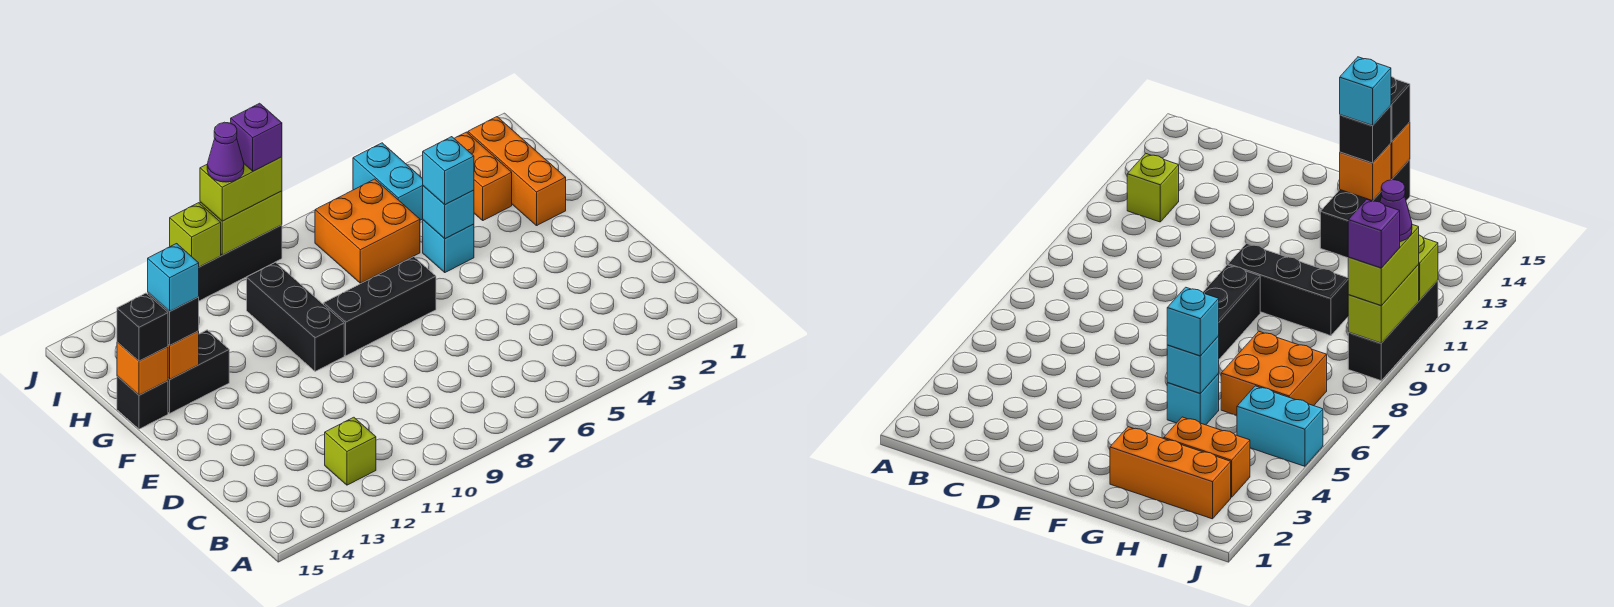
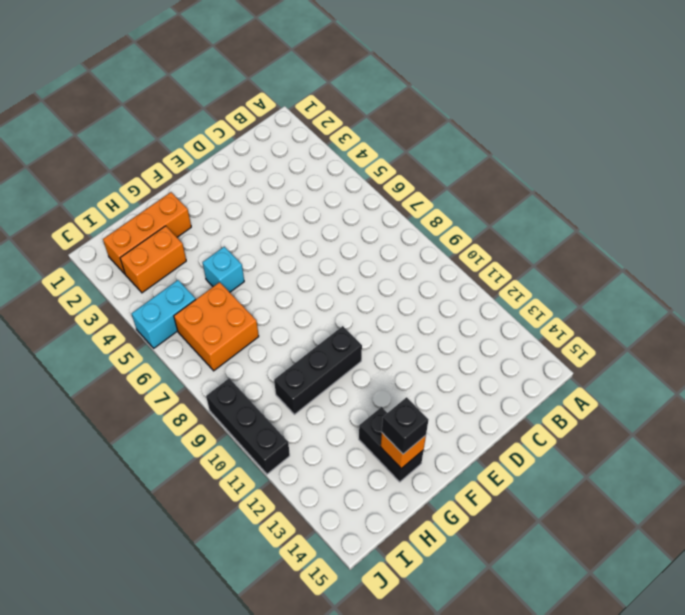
none -> lime brick B12 level 1
none -> black brick F7:F9 level 1
none -> black brick G15 level 1

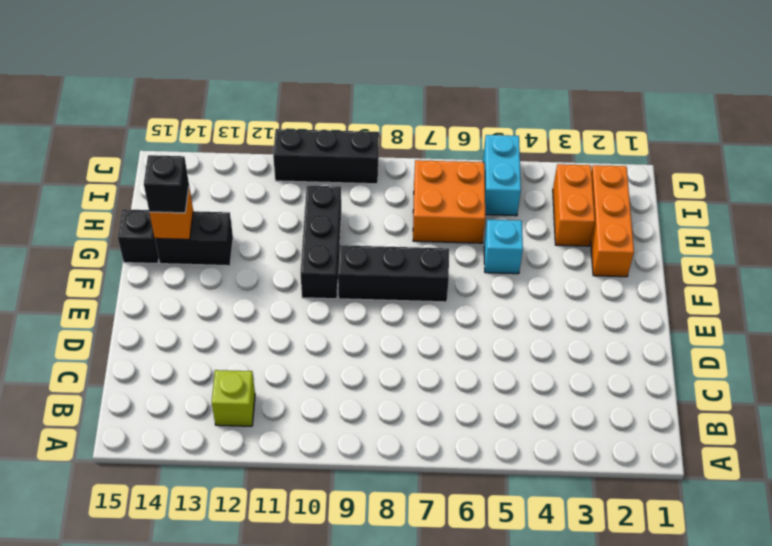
none -> cyan brick G5 level 2
none -> orange brick G15 level 2
none -> lime brick J9:J10 level 2

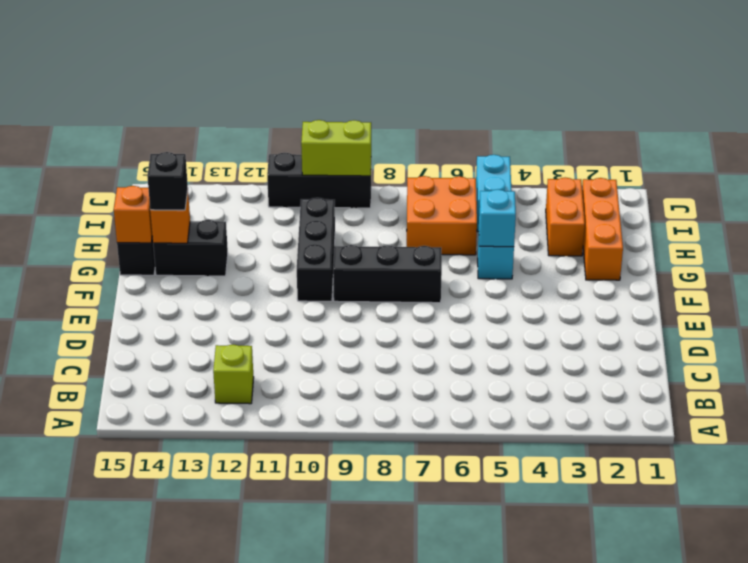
none -> lime brick J11 level 2
none -> cyan brick G5 level 3
none -> black brick G15 level 3

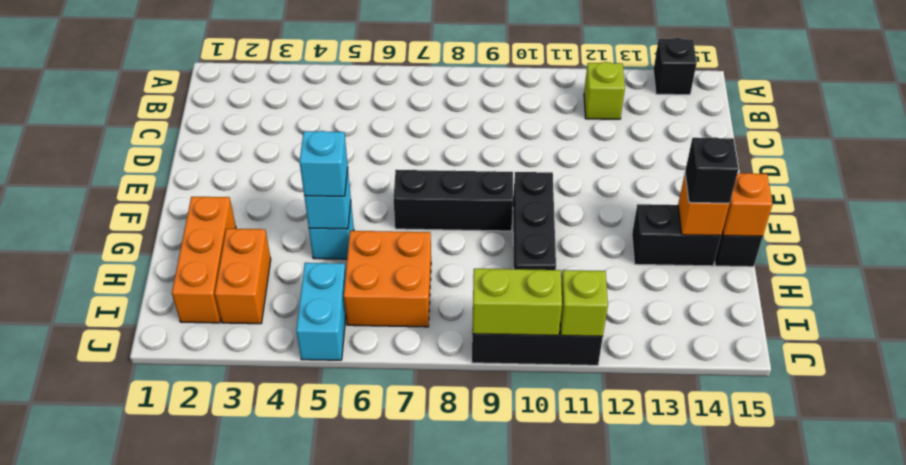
black brick A14 level 1 -> black brick G15 level 3
none -> lime brick J9:J10 level 3
none -> cyan brick G14 level 4
none -> purple brick J9 level 4

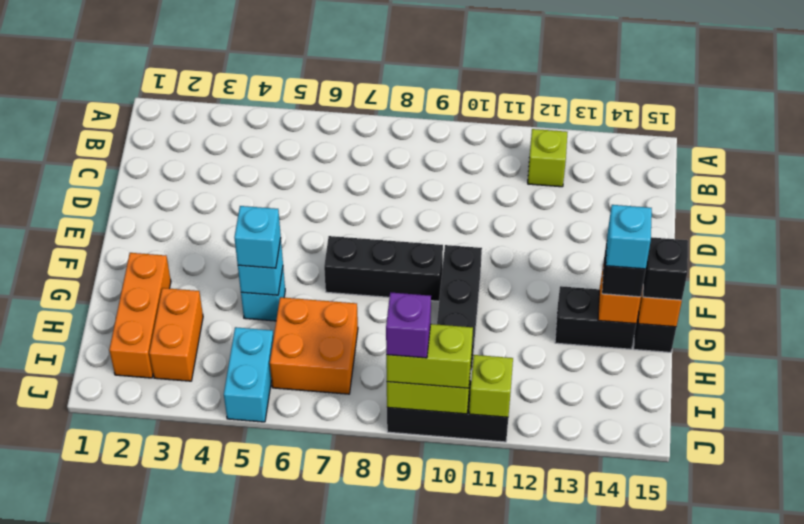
none -> purple cone J10 level 4

